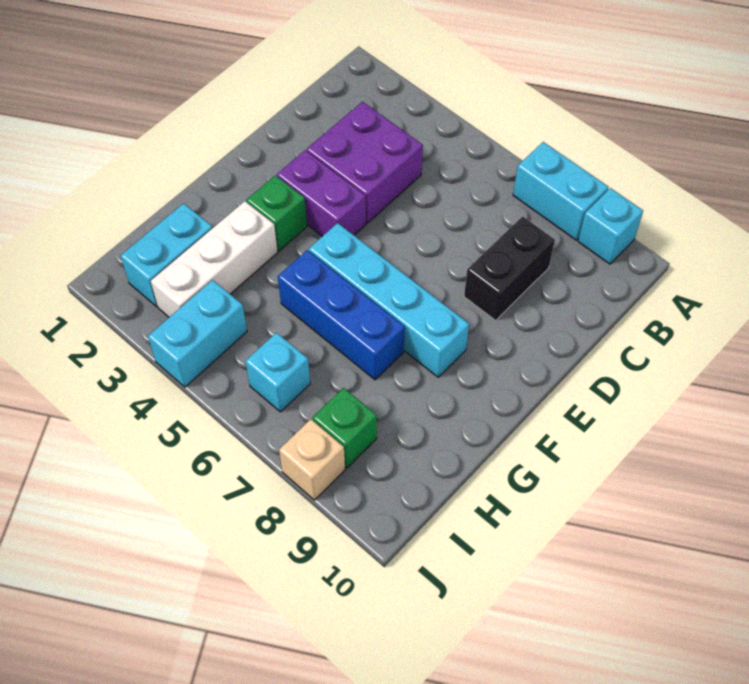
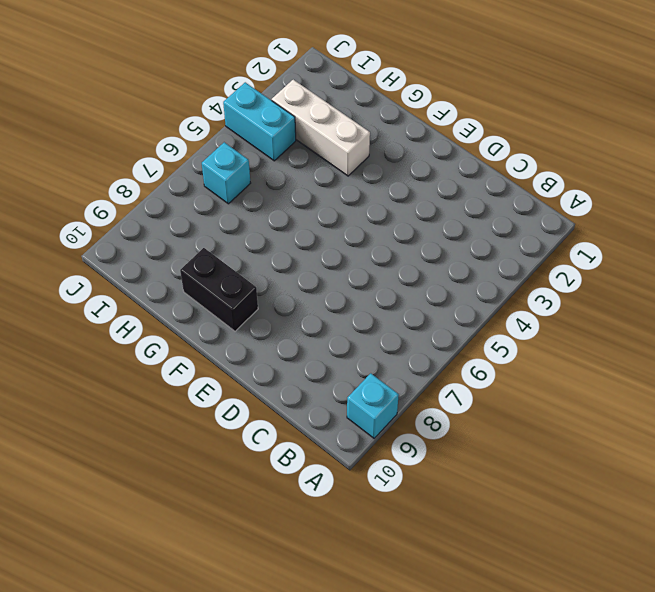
black brick F9:G9 level 1 -> black brick C8:D8 level 1
none -> cyan brick A7:A8 level 1
none -> purple brick C3:D4 level 1
none -> purple brick E3:E4 level 1

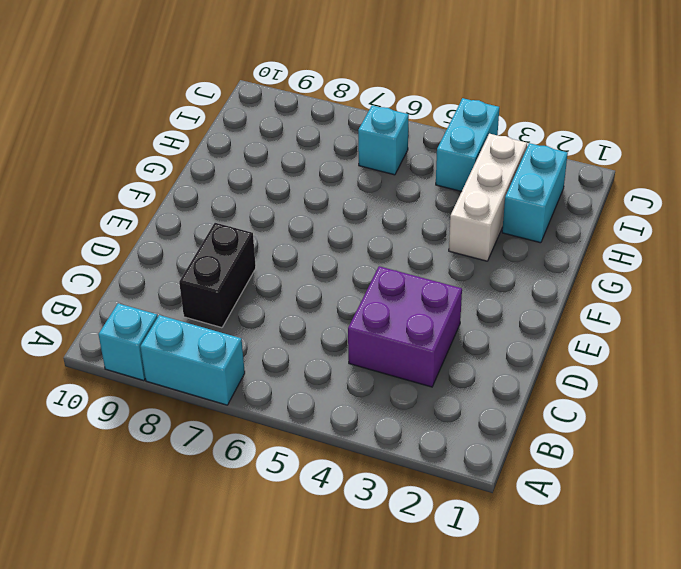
none -> purple brick E3:E4 level 1
none -> green brick F3 level 1
none -> cyan brick F5:F8 level 1

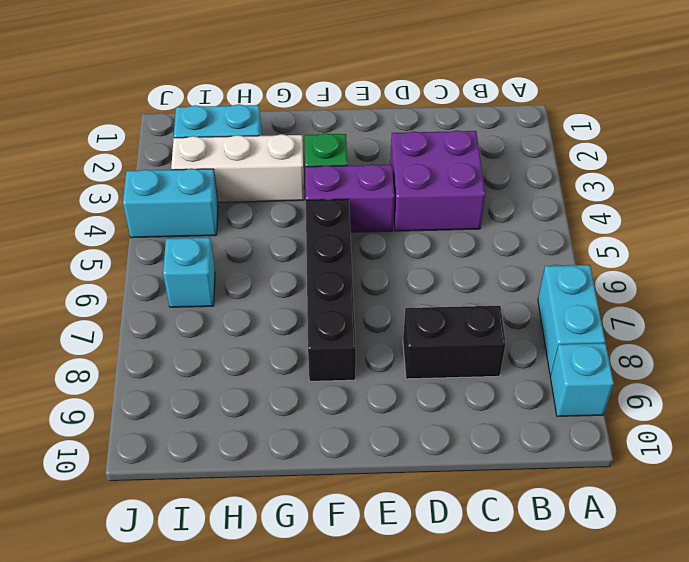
purple brick E4:F4 level 1 -> purple brick E3:E4 level 1
black brick F5:F8 level 1 -> cyan brick F5:F8 level 1
none -> blue brick G5:G7 level 1
none -> green brick I8 level 1
none -> tan brick J8 level 1

